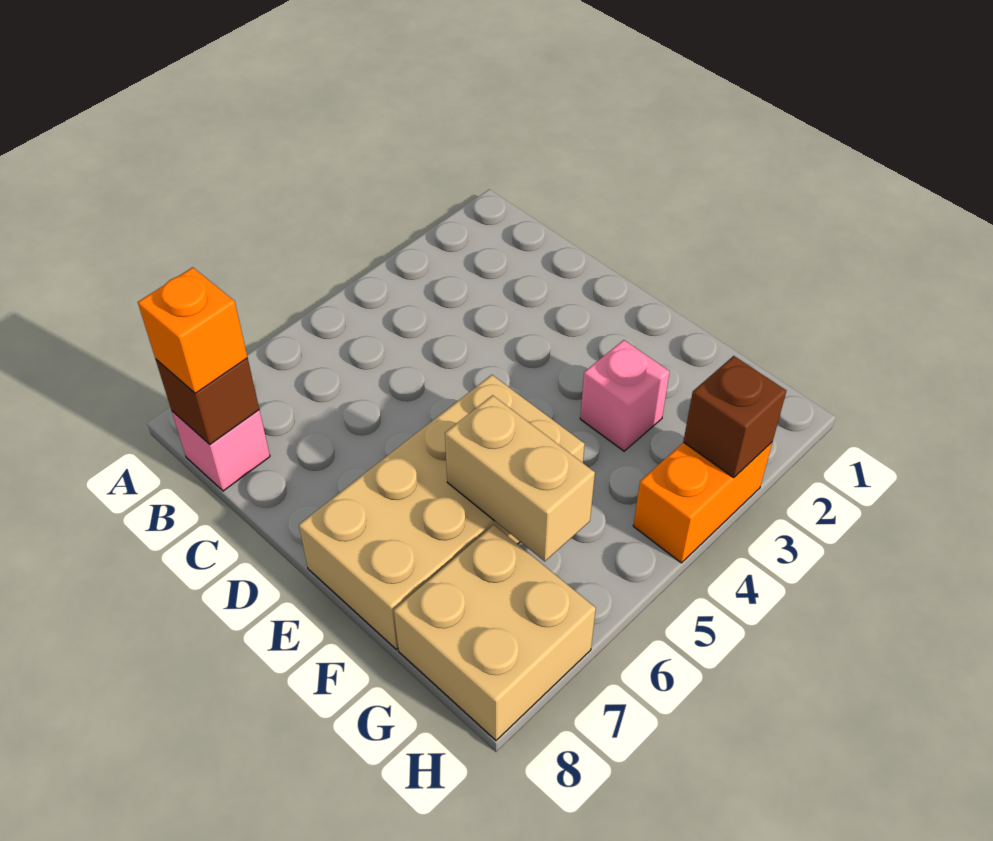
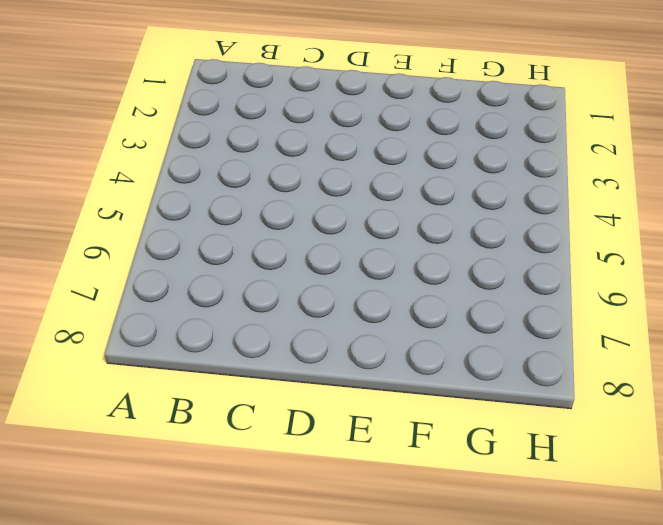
none -> pink brick B8 level 1
none -> tan brick E5:F8 level 1

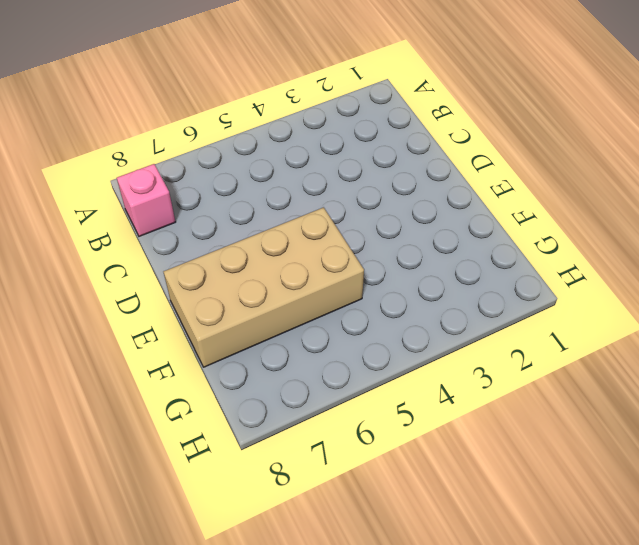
none -> pink brick F3 level 1
none -> tan brick G7:H8 level 1

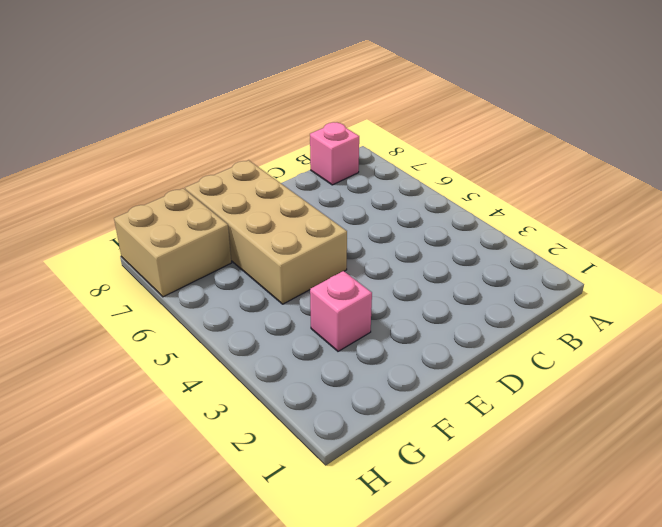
none -> orange brick H3:H4 level 1
none -> brown brick B8 level 2

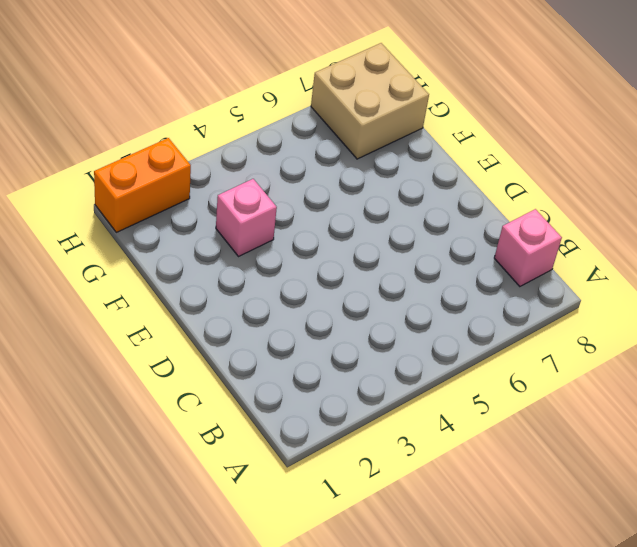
orange brick H1:H2 level 1 -> orange brick H3:H4 level 1
none -> tan brick E5:F8 level 1
none -> brown brick B8 level 2

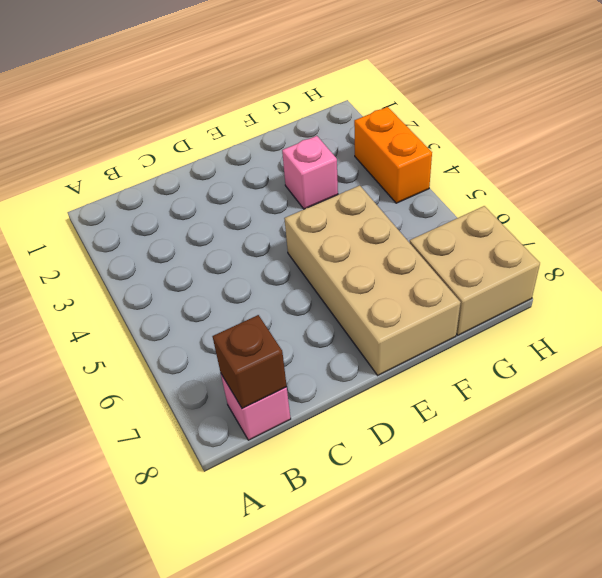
none -> tan brick F6:G6 level 2
none -> brown brick H3 level 2

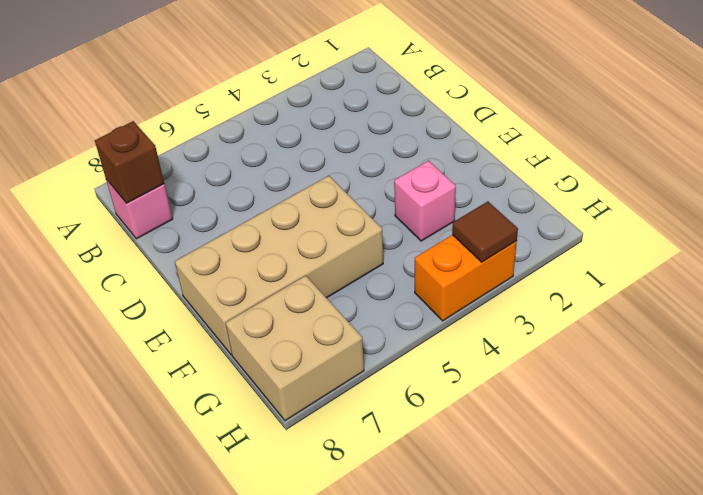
brown tile H3 level 2 -> brown brick H3 level 2
none -> tan brick F6:G6 level 2
none -> orange brick B8 level 3

